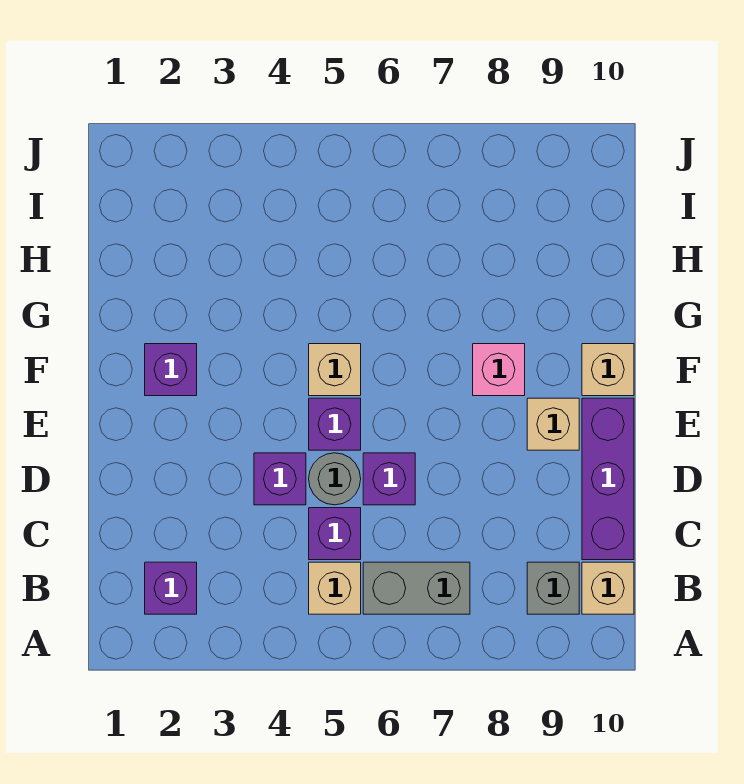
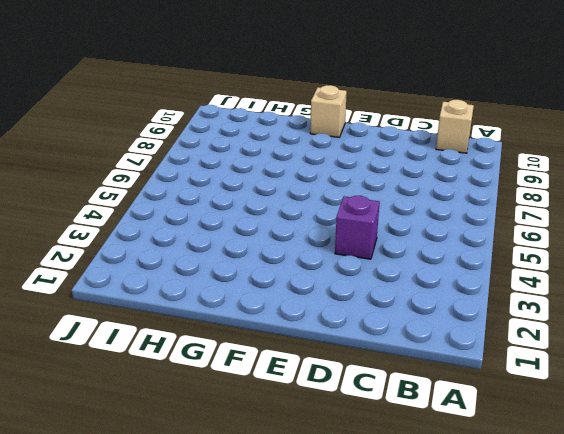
none -> purple brick B2 level 1
none -> tan brick B5 level 1
none -> grey brick B6:B7 level 1

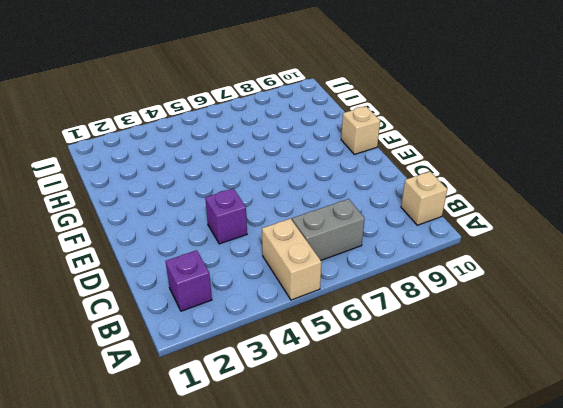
tan brick A5:B5 level 1 -> tan brick B5 level 1
none -> grey brick B9 level 1
none -> purple brick C5 level 1
none -> purple brick C10:E10 level 1

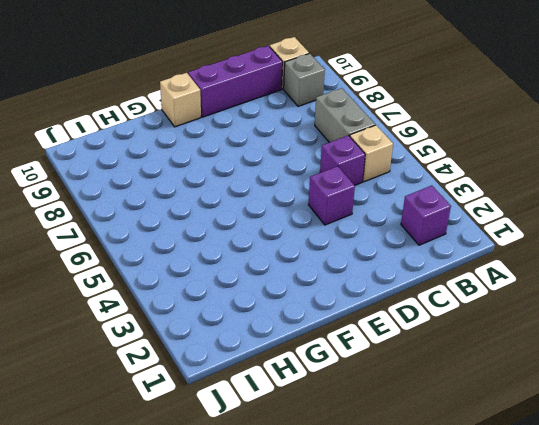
none -> grey round brick D5 level 1
none -> purple brick D6 level 1
none -> purple brick E5 level 1

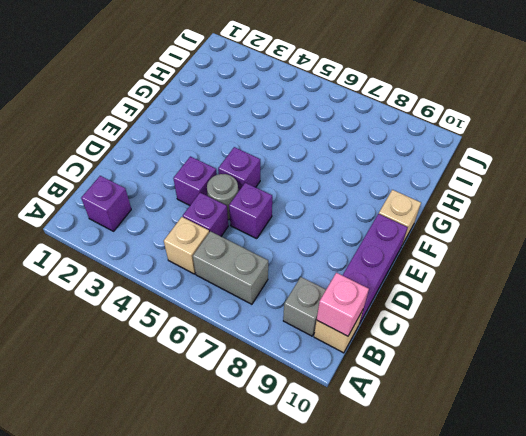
pink brick B10 level 2 -> pink brick F8 level 1
none -> tan brick E9 level 1
none -> purple brick F2 level 1
none -> tan brick F5 level 1

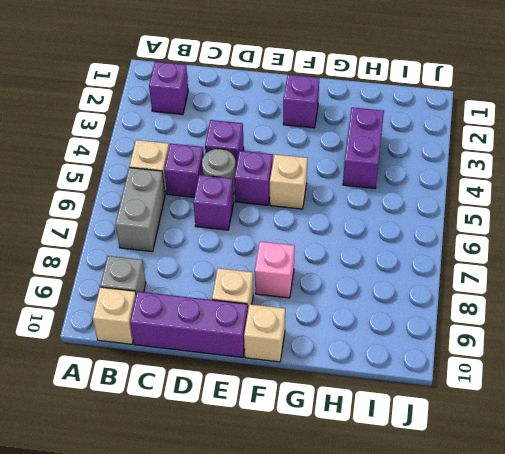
purple brick H3:H4 level 1 -> none

